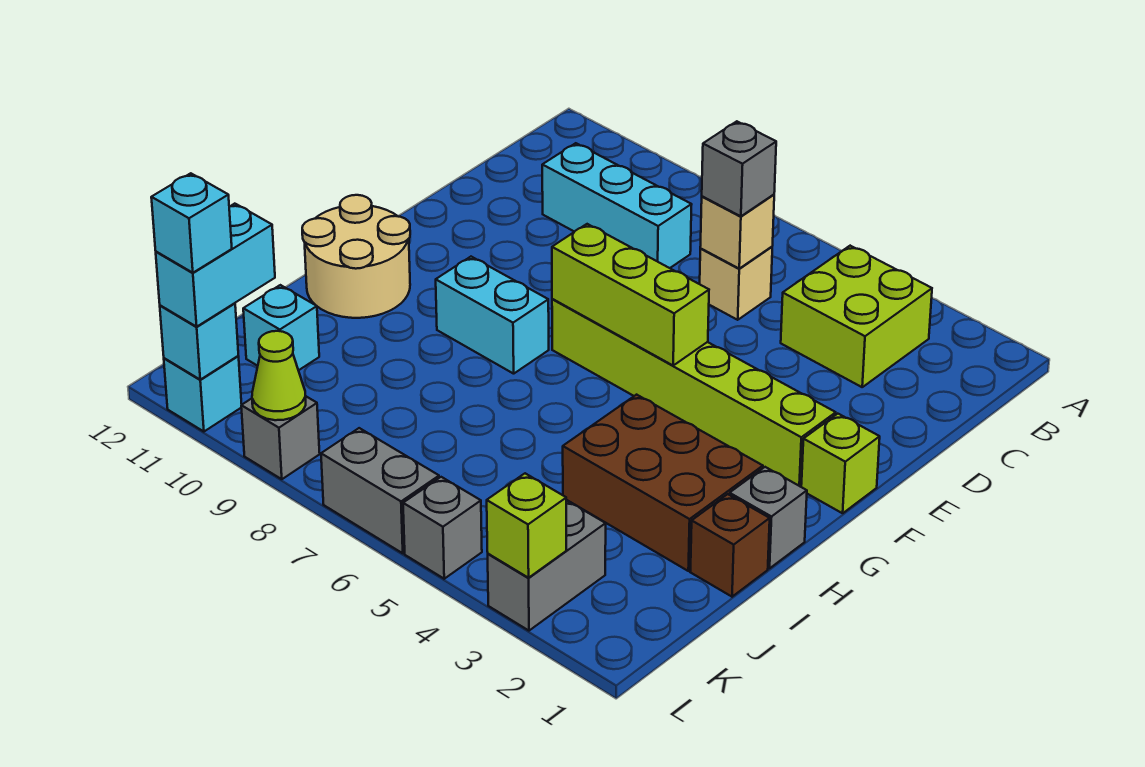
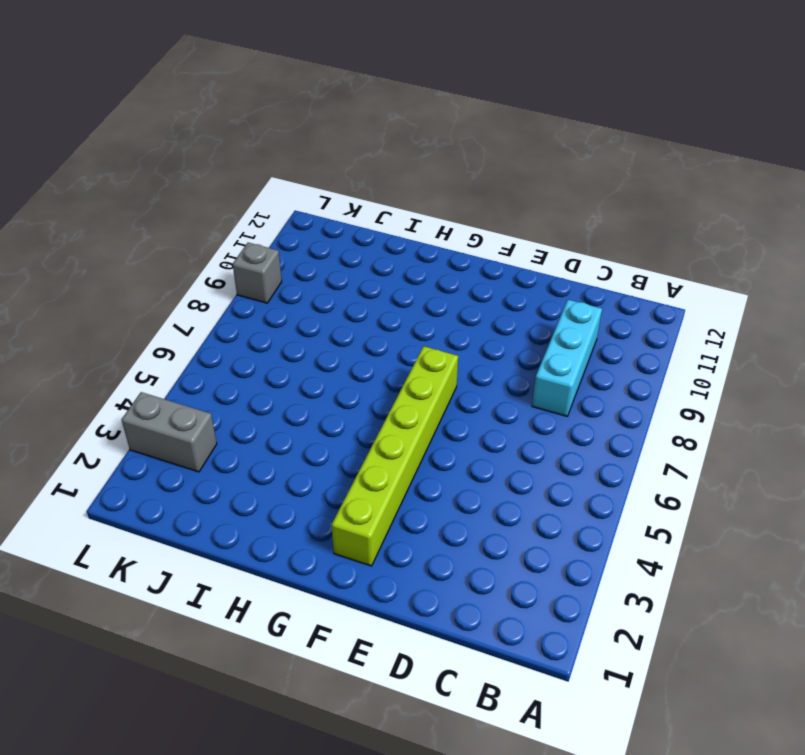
none -> lime brick B3:C4 level 1
none -> tan brick C6 level 1
none -> lime brick F1 level 1

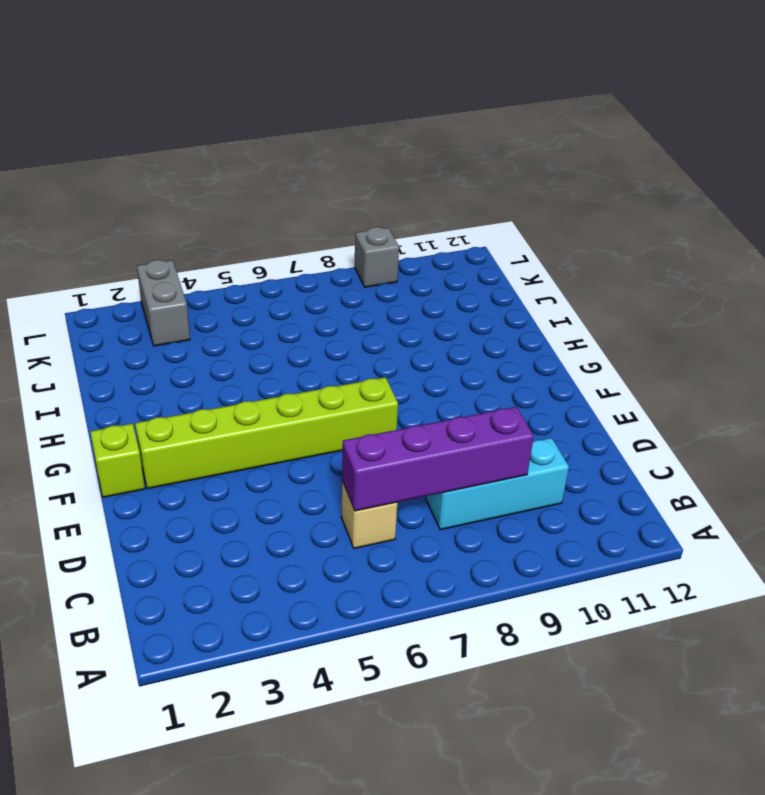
purple brick C6:C9 level 2 -> tan brick C6 level 2
none -> lime brick B3:C4 level 1
none -> cyan brick G8:G9 level 1
none -> tan round brick G11:H12 level 1

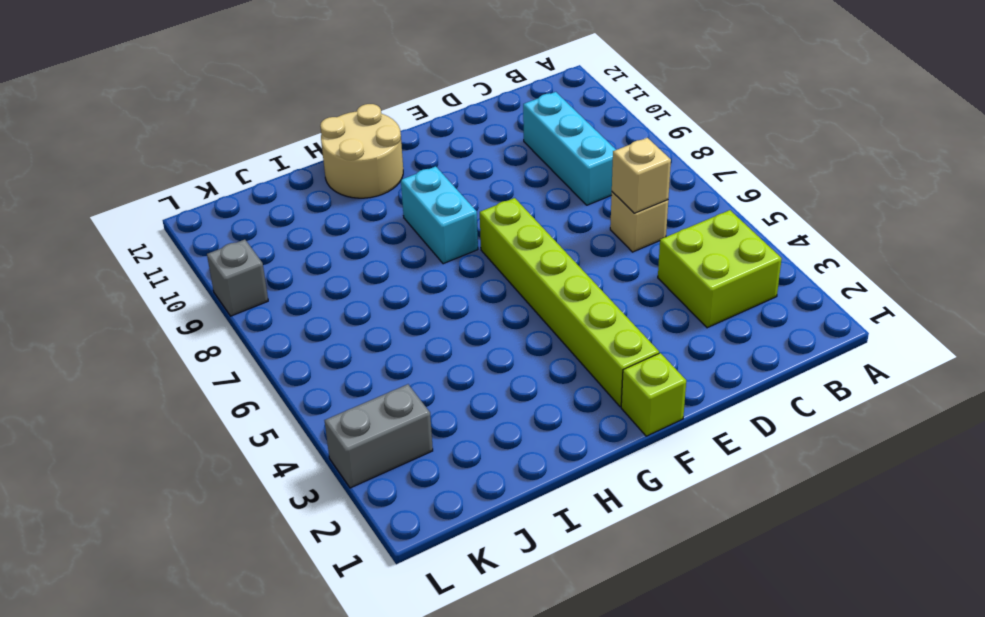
none -> grey brick H1 level 1
none -> brown brick H2:I4 level 1
none -> brown brick I1 level 1

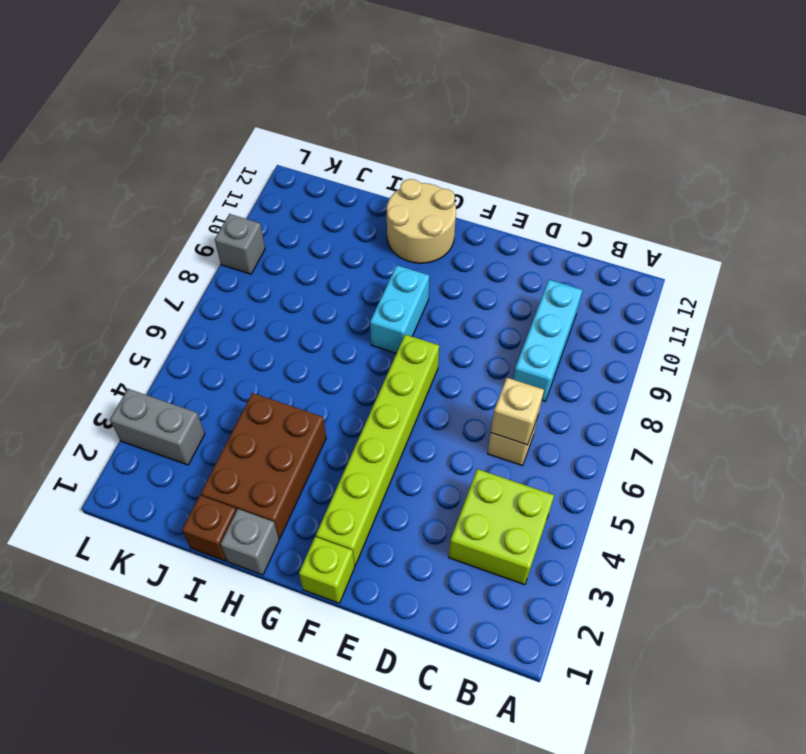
none -> cyan brick J11 level 1
none -> grey brick L5 level 1
none -> grey brick L6:L7 level 1

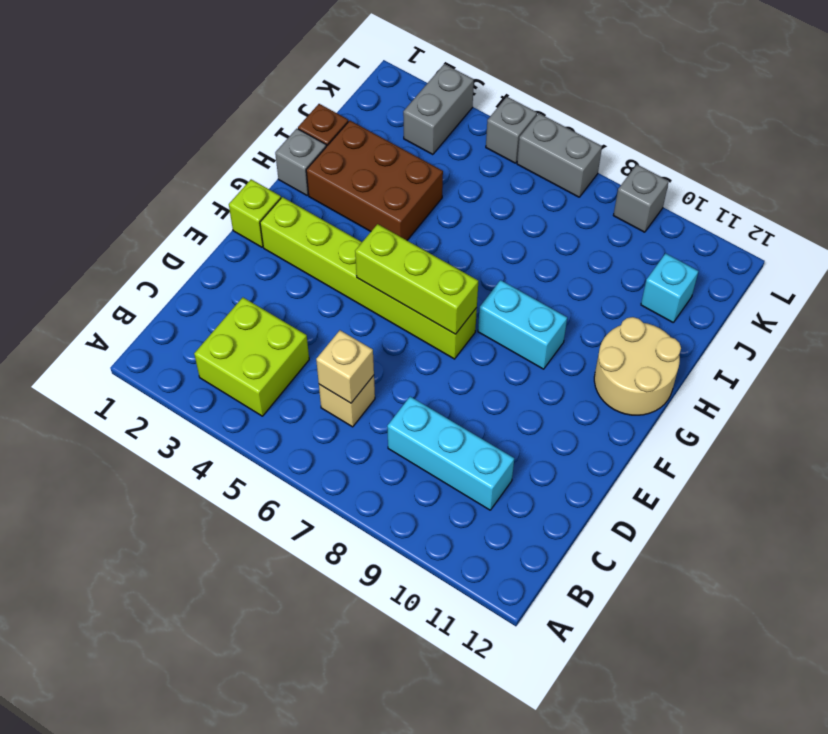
none -> cyan brick L11 level 1
none -> lime brick L3 level 2
none -> lime cone L9 level 2

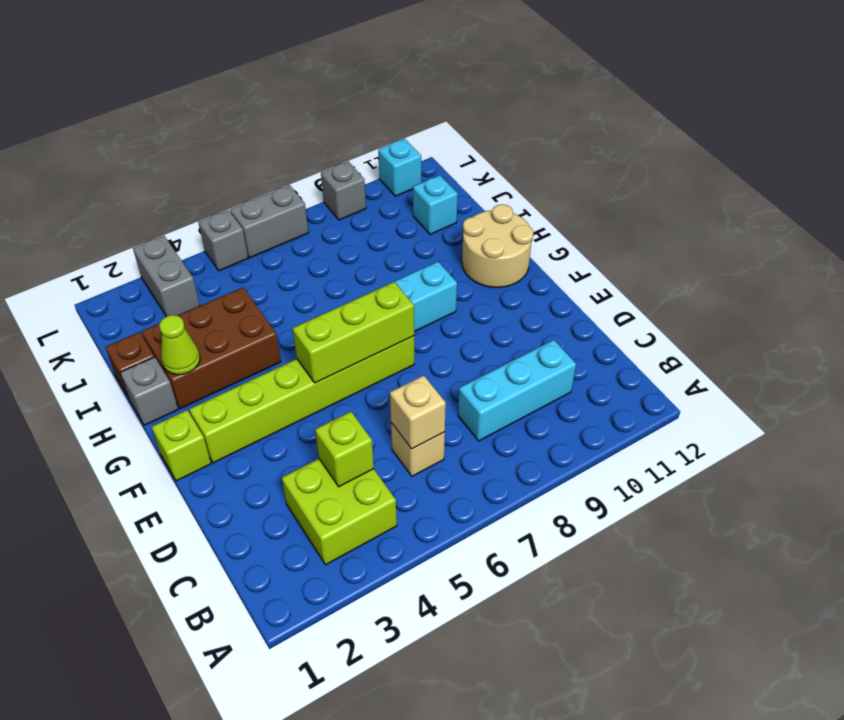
lime brick C4 level 2 -> lime brick L3 level 2
lime cone H2 level 2 -> lime cone L9 level 2
none -> cyan brick L11 level 2
none -> grey brick C6 level 3
none -> cyan brick K11:L11 level 3

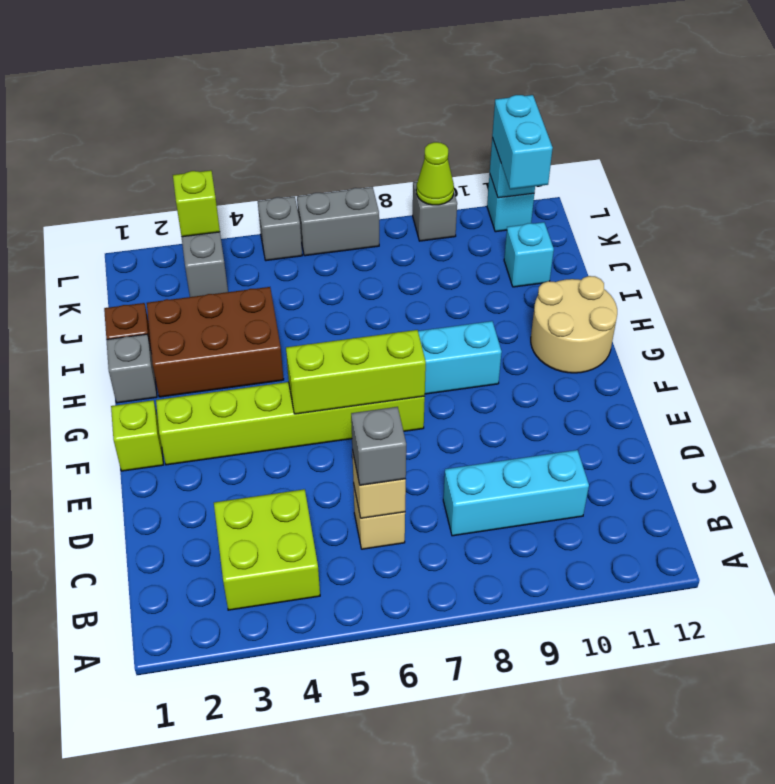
none -> cyan brick L11 level 4

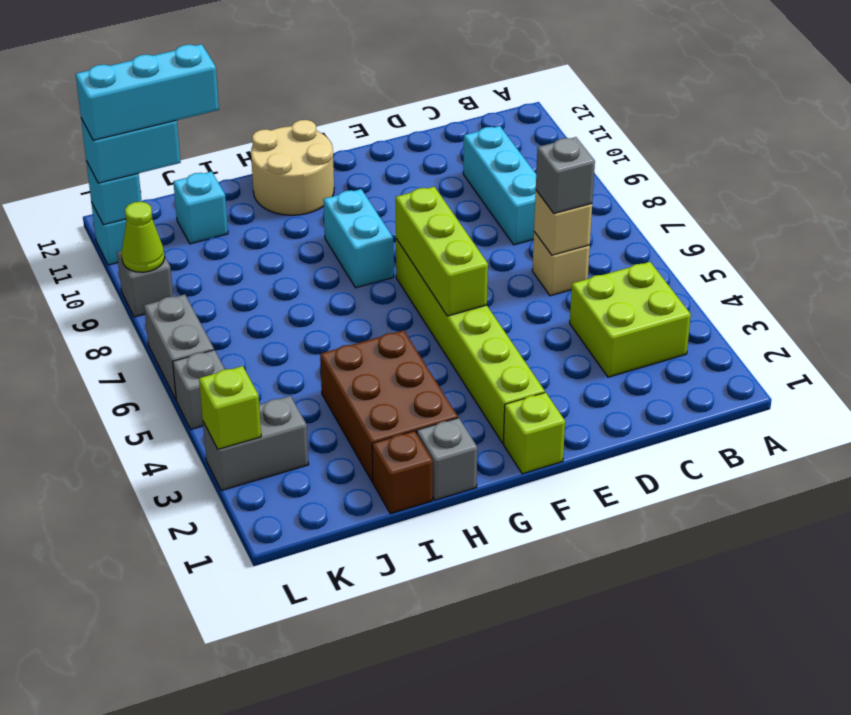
cyan brick J11:L11 level 4 -> cyan brick L11 level 4

